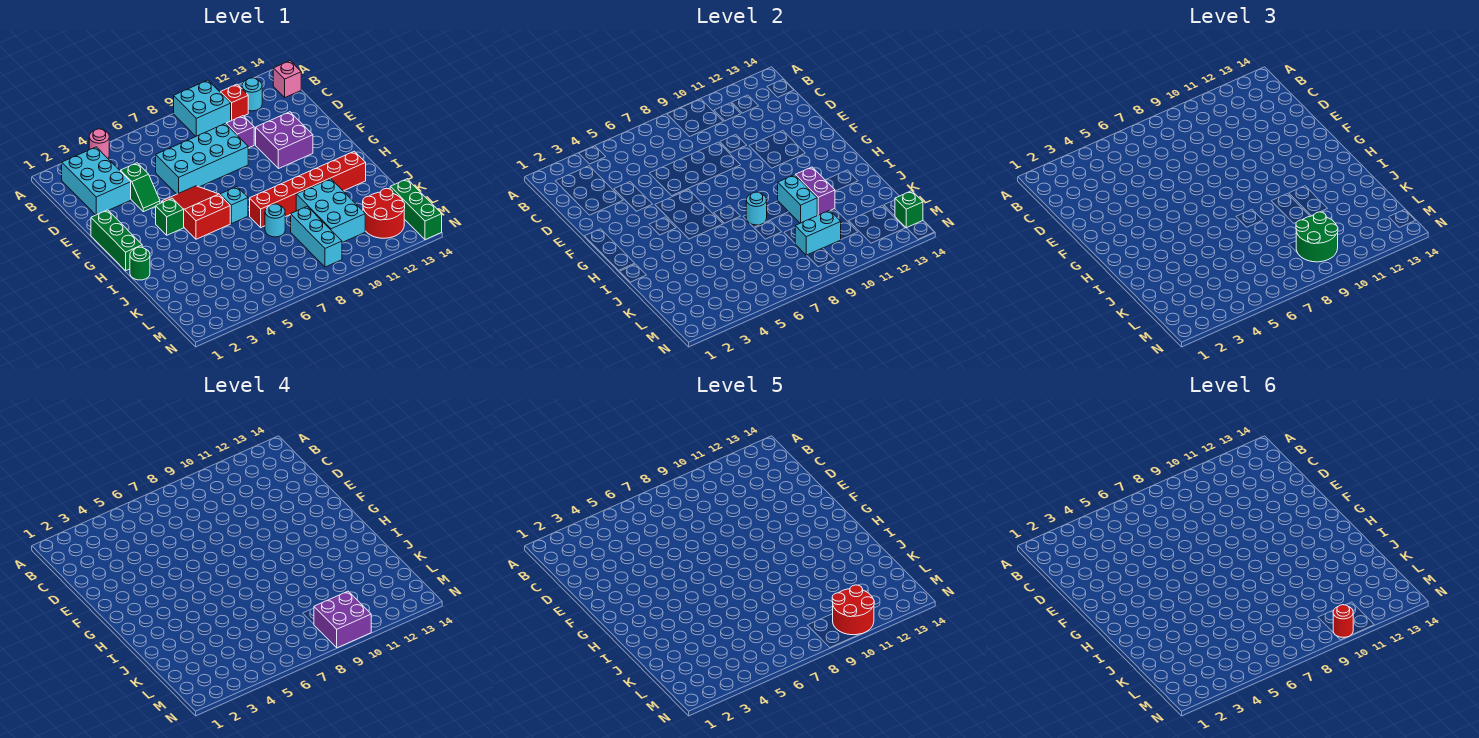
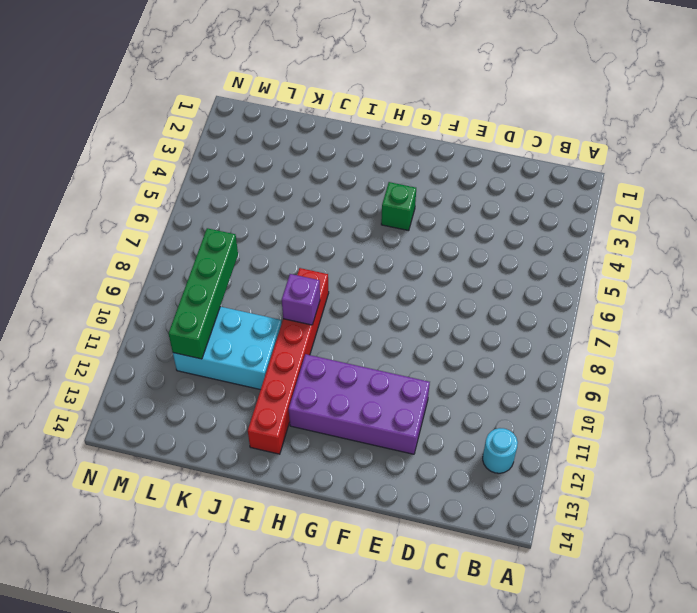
purple brick E11:H12 level 1 -> purple brick E11:F12 level 1
purple brick I9 level 2 -> purple brick D10 level 1
green brick L8:L11 level 2 -> cyan brick L9:L10 level 2
none -> pink round brick A4 level 1
none -> cyan brick A9:B10 level 1
none -> cyan brick B2:D3 level 1
none -> red brick B11 level 1

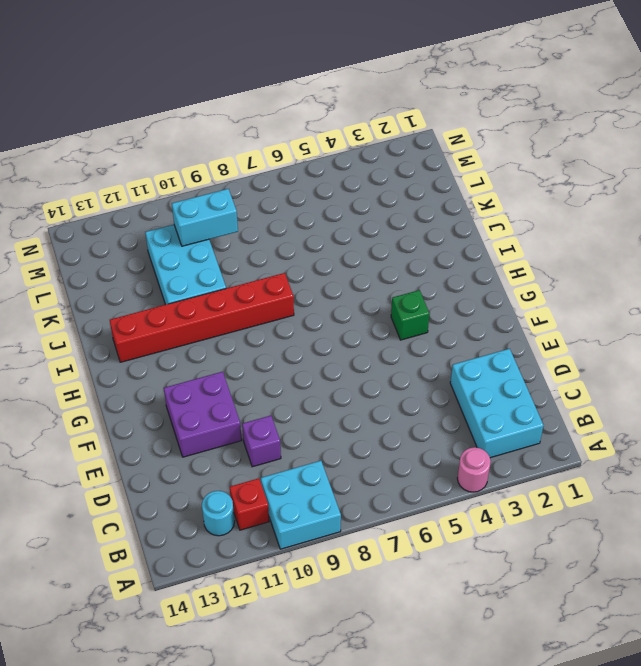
none -> pink brick B14 level 1
none -> green slope D4:E4 level 1 top D
none -> cyan brick D6:E9 level 1
none -> green brick F1:H1 level 1

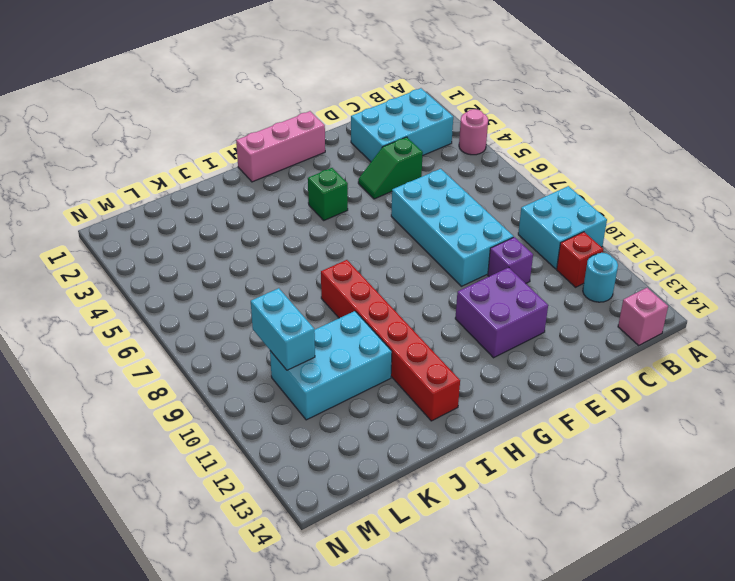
pink brick F1:H1 level 1 -> green brick F1:H1 level 1
none -> red slope F5:H6 level 1 top H
none -> cyan brick H7 level 1
none -> green round brick I1 level 1
none -> cyan round brick J8 level 1

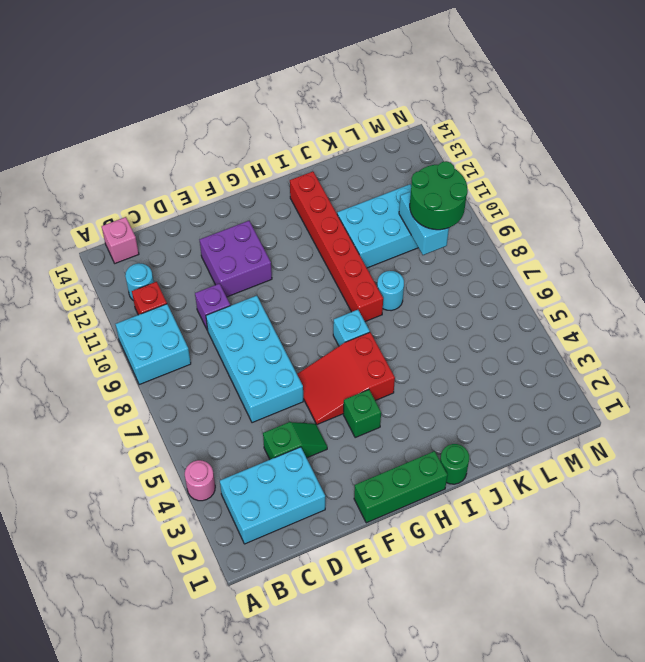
none -> cyan brick K9:M9 level 1
none -> red round brick L12:M13 level 1
none -> green brick L14:N14 level 1
none -> cyan round brick I8 level 2

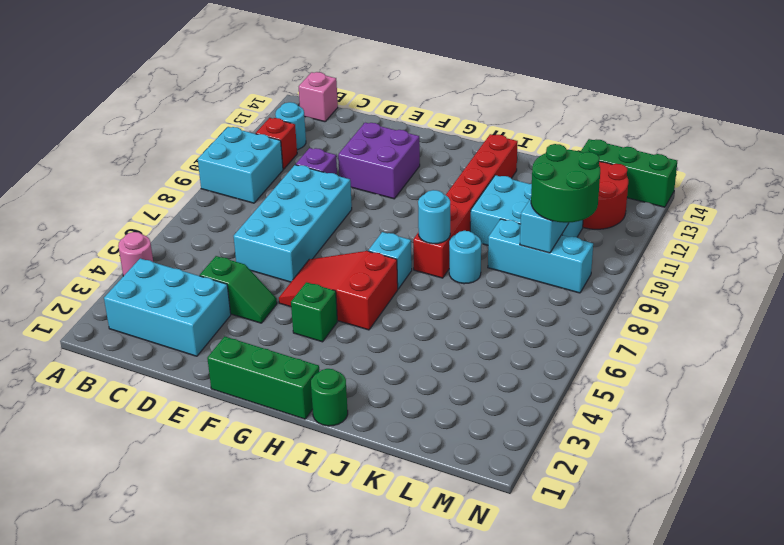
none -> cyan brick I10:J10 level 2
none -> purple brick I11:J11 level 2
none -> green brick M14 level 2
none -> purple brick M9:N10 level 4

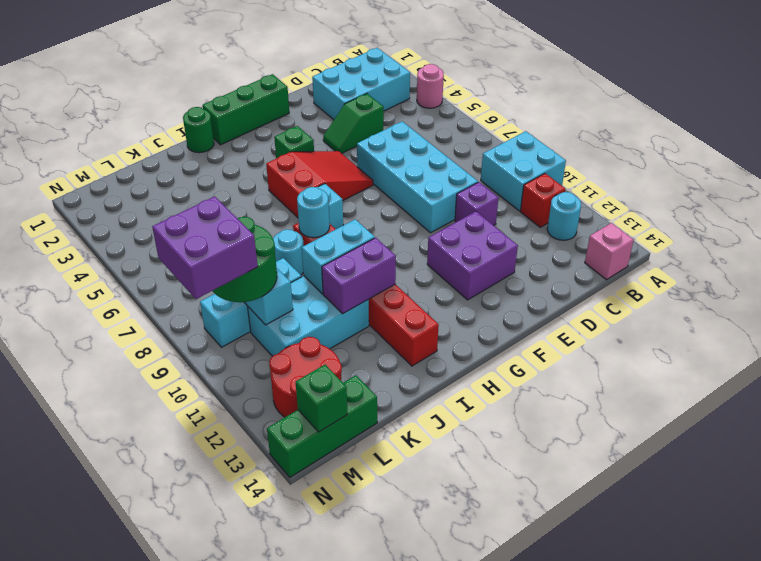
none -> red round brick M10:N11 level 5
none -> red round brick N10 level 6

